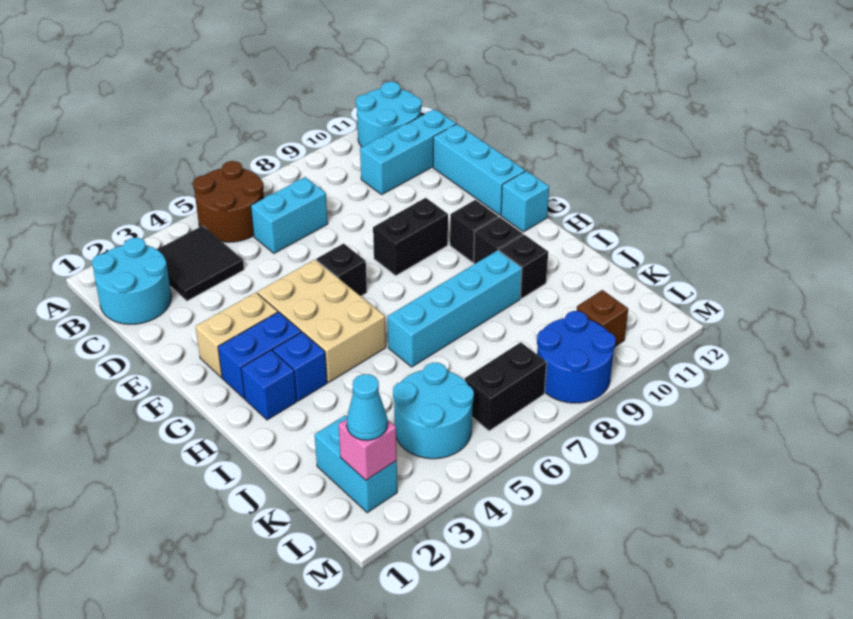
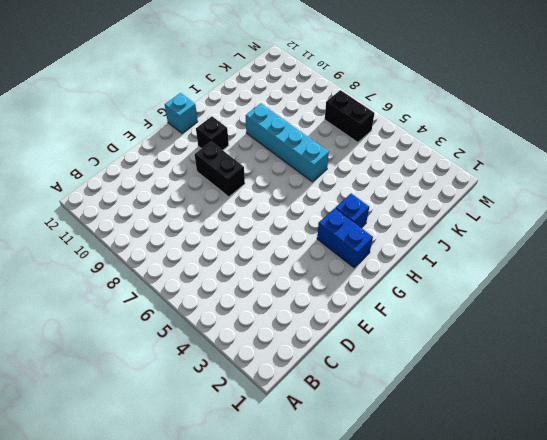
none -> brown round brick A5:B6 level 1
none -> cyan round brick A11:B12 level 1
none -> cyan round brick B1:C2 level 1

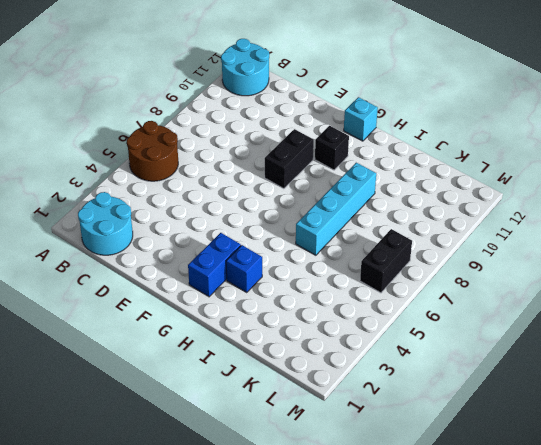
none -> black tile B3:C4 level 1
none -> cyan brick C6:C7 level 1
none -> cyan brick C10:C12 level 1

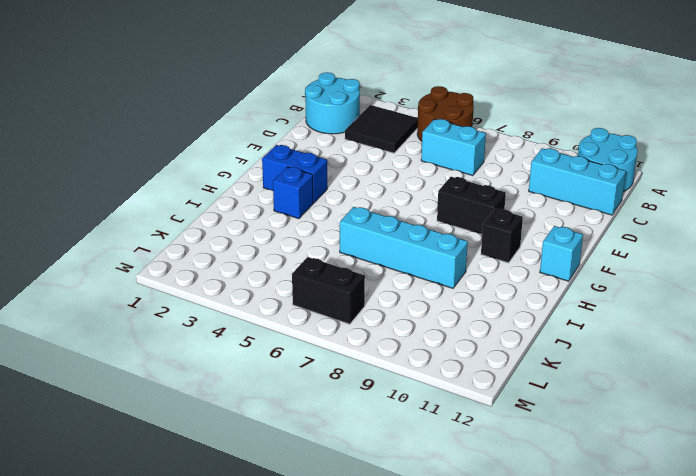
none -> cyan brick D12:F12 level 1
none -> tan brick F2:F3 level 1
none -> tan brick F4:H5 level 1

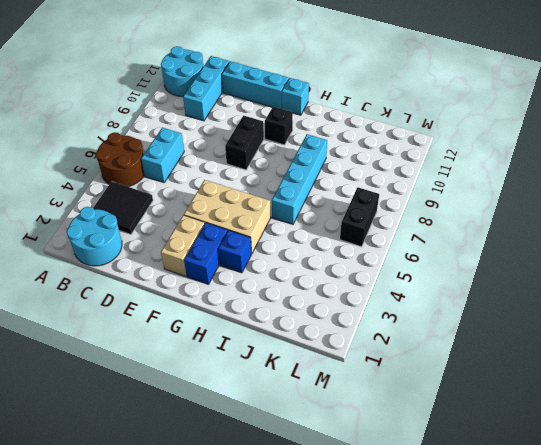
none -> black brick F6 level 1
none -> blue brick H2 level 1
none -> black brick H10 level 1

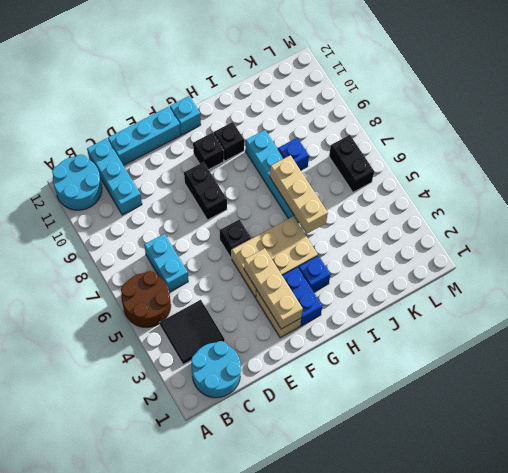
tan brick F2:F4 level 2 -> none
tan brick I5:I7 level 2 -> none
blue brick J8 level 1 -> blue brick H2 level 1
none -> black brick I10 level 1
none -> cyan brick K2:L2 level 1
none -> cyan round brick K4:L5 level 1

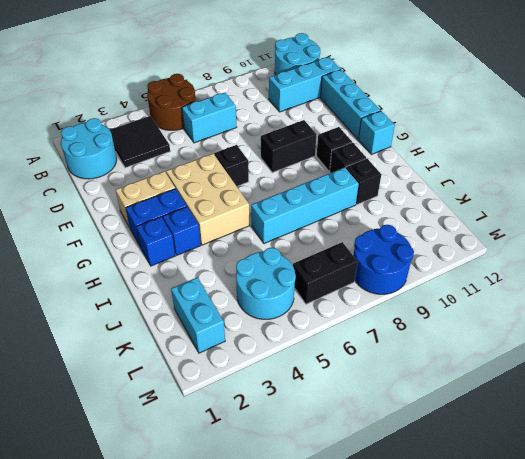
none -> brown brick L10 level 1
none -> pink brick L2 level 2
none -> cyan cone L2 level 3

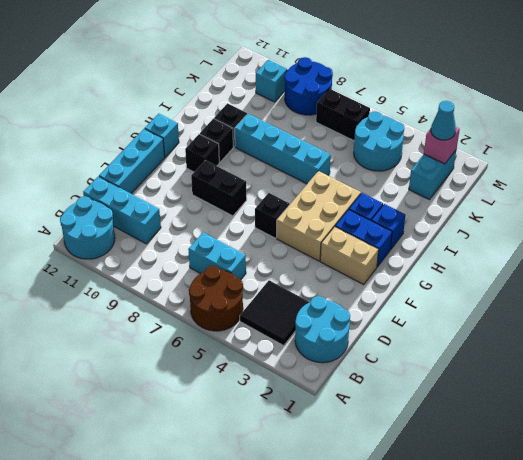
cyan brick L10 level 1 -> brown brick L10 level 1

